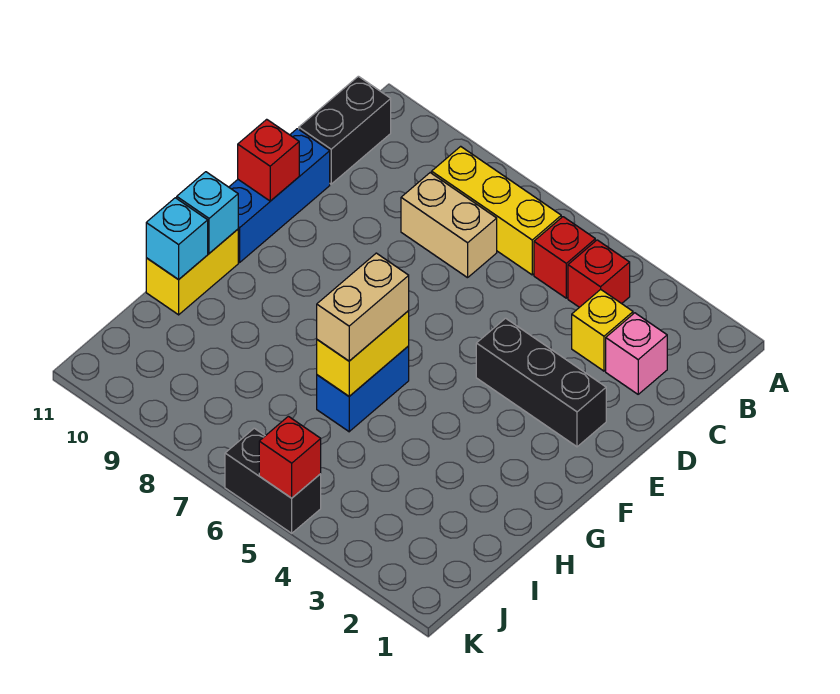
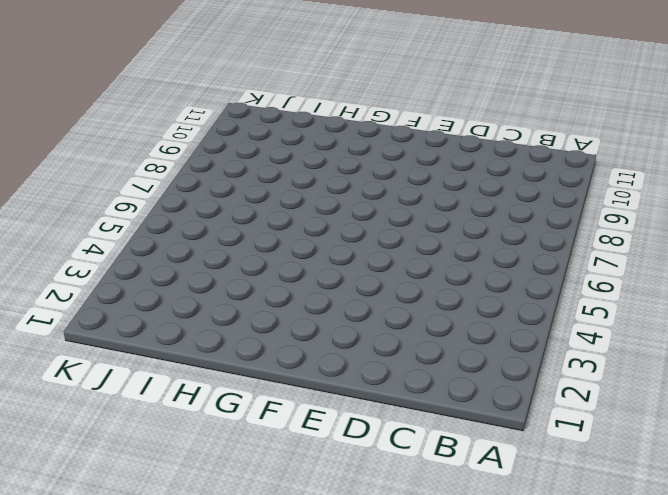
none -> red brick B4 level 1
none -> red brick B5 level 1
none -> yellow brick B6:B8 level 1

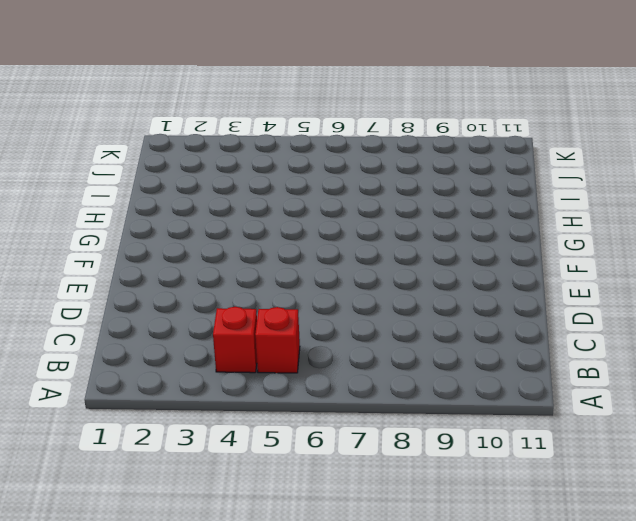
none -> yellow brick B6:B8 level 1
none -> black brick B11:C11 level 1
none -> pink brick C2 level 1

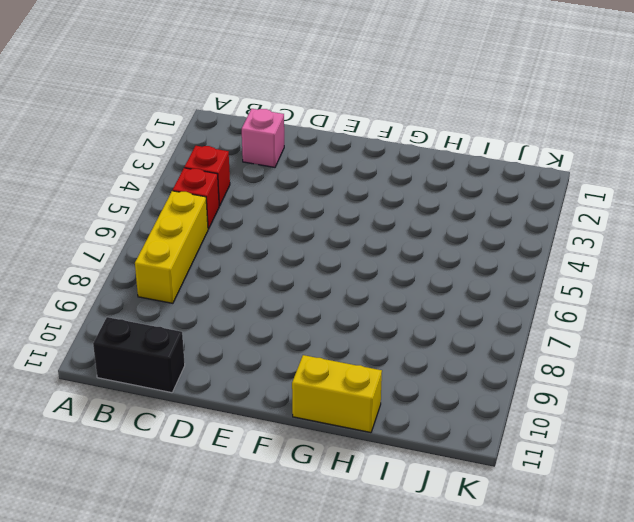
none -> yellow brick C3 level 1
none -> tan brick C7:C8 level 1
none -> blue brick D11:F11 level 1

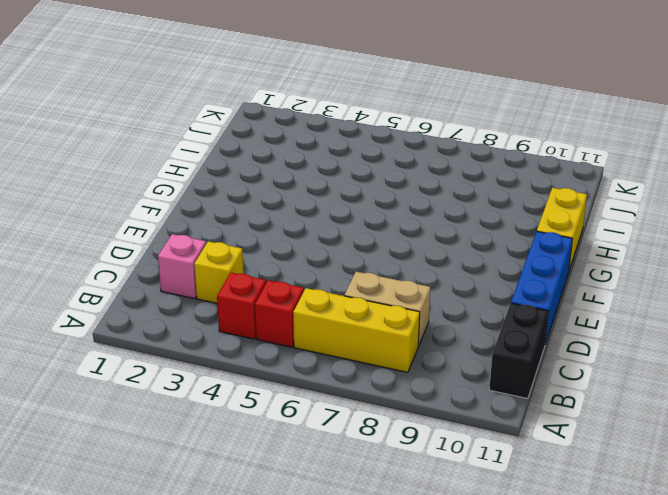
none -> black brick E2:E4 level 1
none -> blue brick G6:H6 level 1
none -> black brick K5:K6 level 1

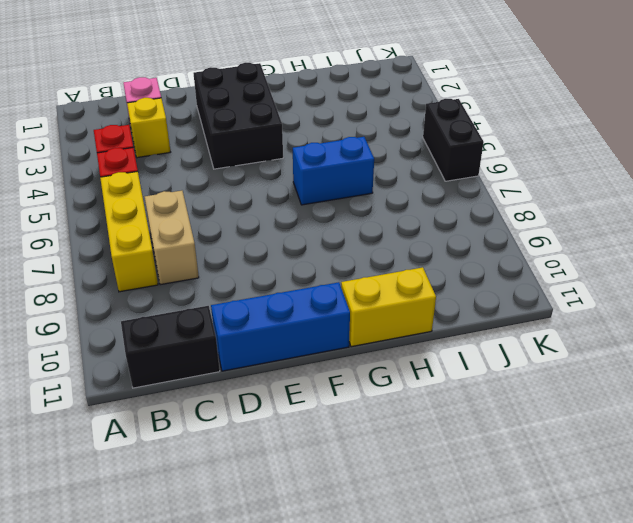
black brick E2:F4 level 1 -> black brick E2:E4 level 1
none -> red brick E11 level 2
none -> yellow brick G6:H6 level 2
none -> cyan brick G11 level 2

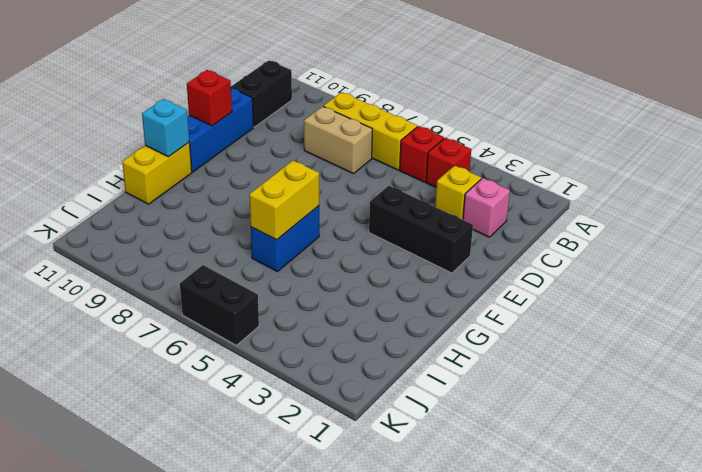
none -> cyan brick H11 level 2
none -> red brick K5 level 2
none -> tan brick G6:H6 level 3

